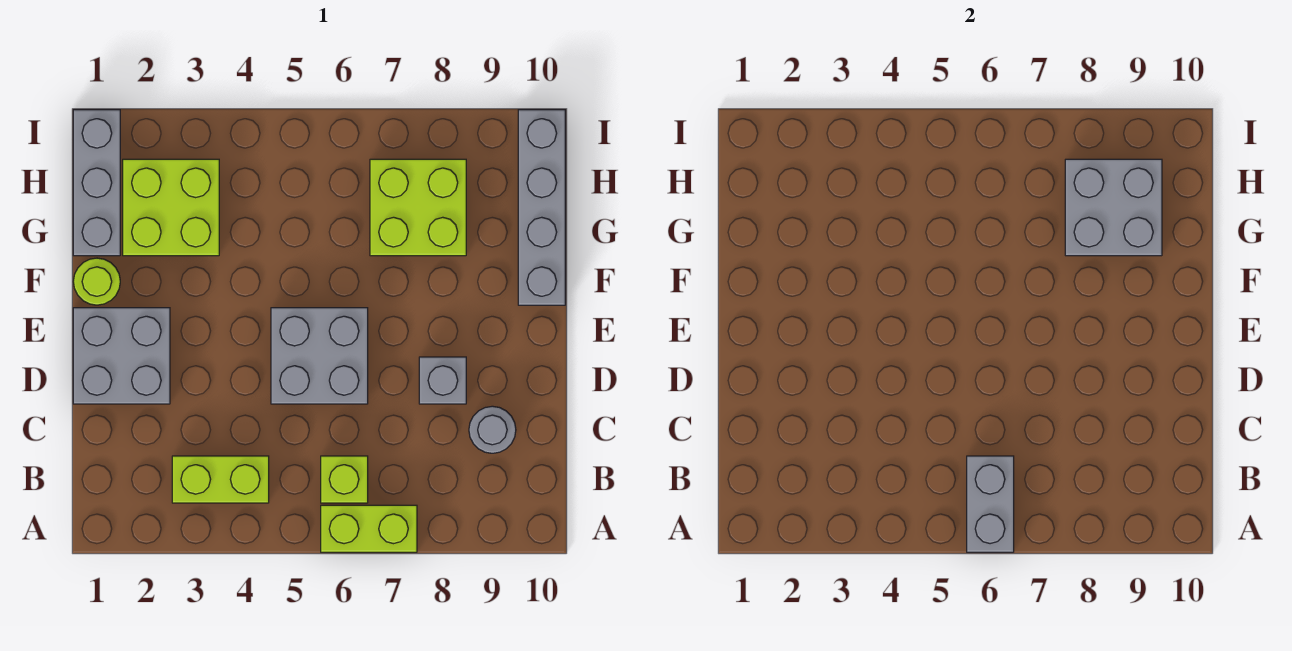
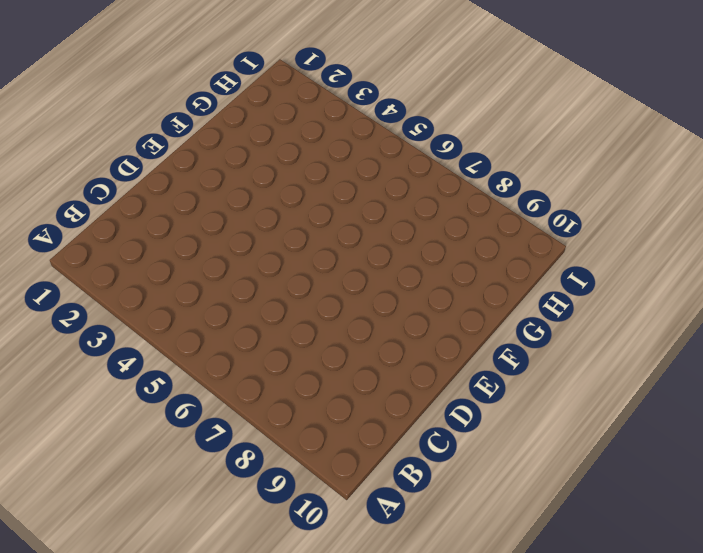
none -> lime brick A6:A7 level 1
none -> lime brick B3:B4 level 1
none -> lime brick B6 level 1

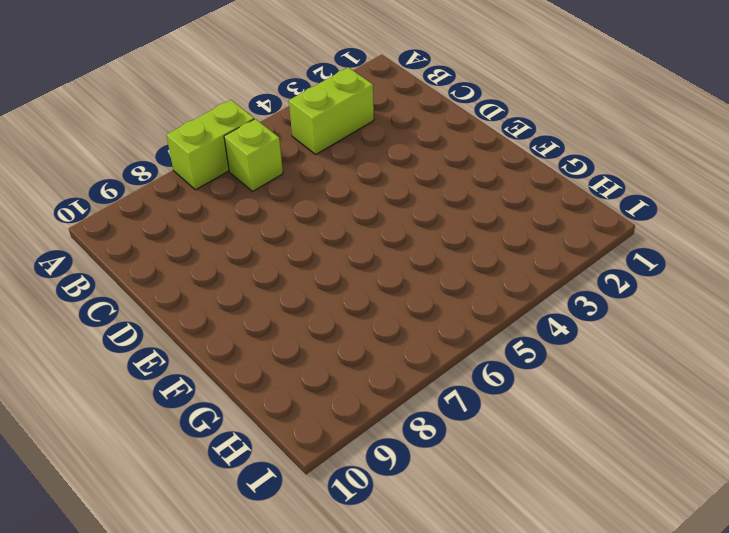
none -> grey round brick C9 level 1
none -> grey brick D1:E2 level 1
none -> grey brick D5:E6 level 1

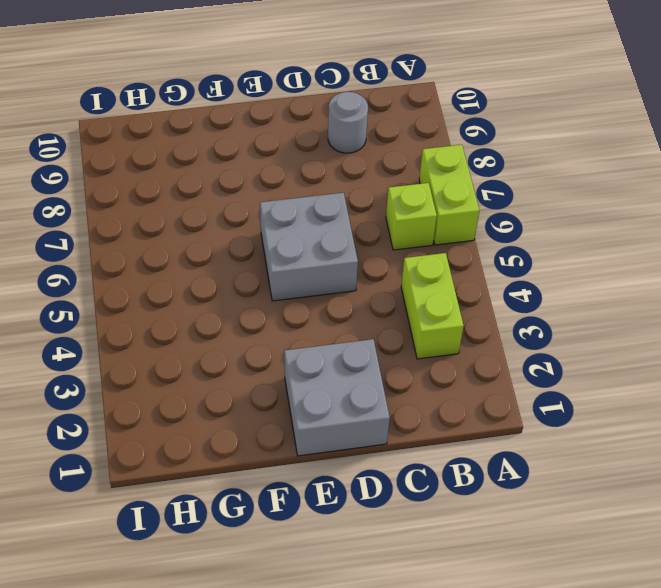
none -> grey brick D8 level 1
none -> lime round brick F1 level 1
none -> grey brick F10:I10 level 1

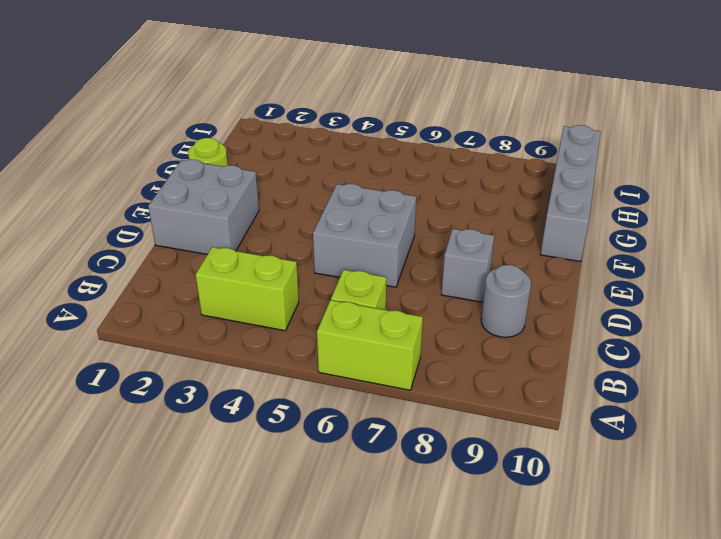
none -> grey brick G1:I1 level 1
none -> lime brick G2:H3 level 1
none -> lime brick G7:H8 level 1

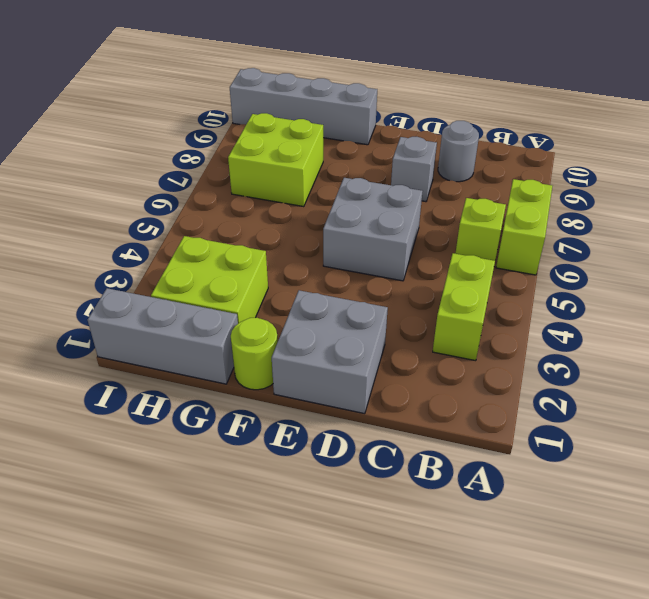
none -> grey brick A6:B6 level 2
none -> grey brick G8:H9 level 2

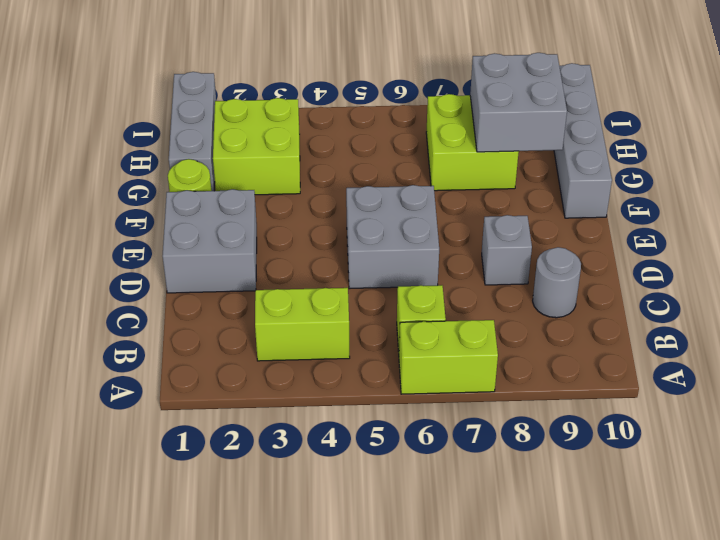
none -> grey brick A6:B6 level 2

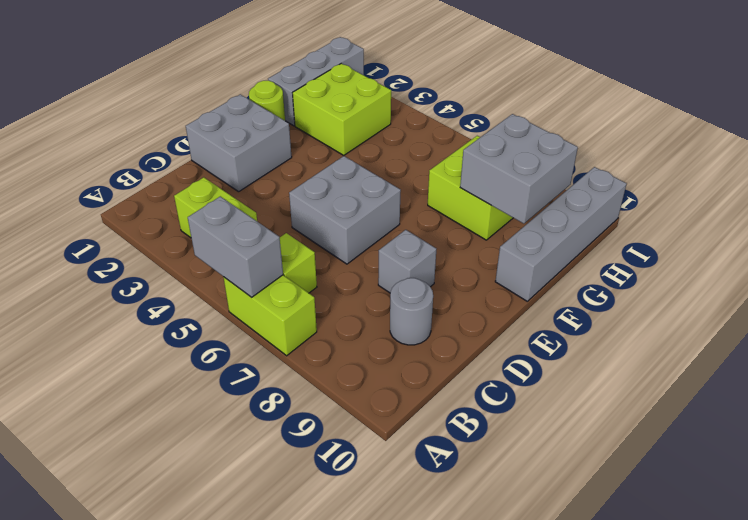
grey brick A5:A6 level 2 -> grey brick A6:B6 level 2

